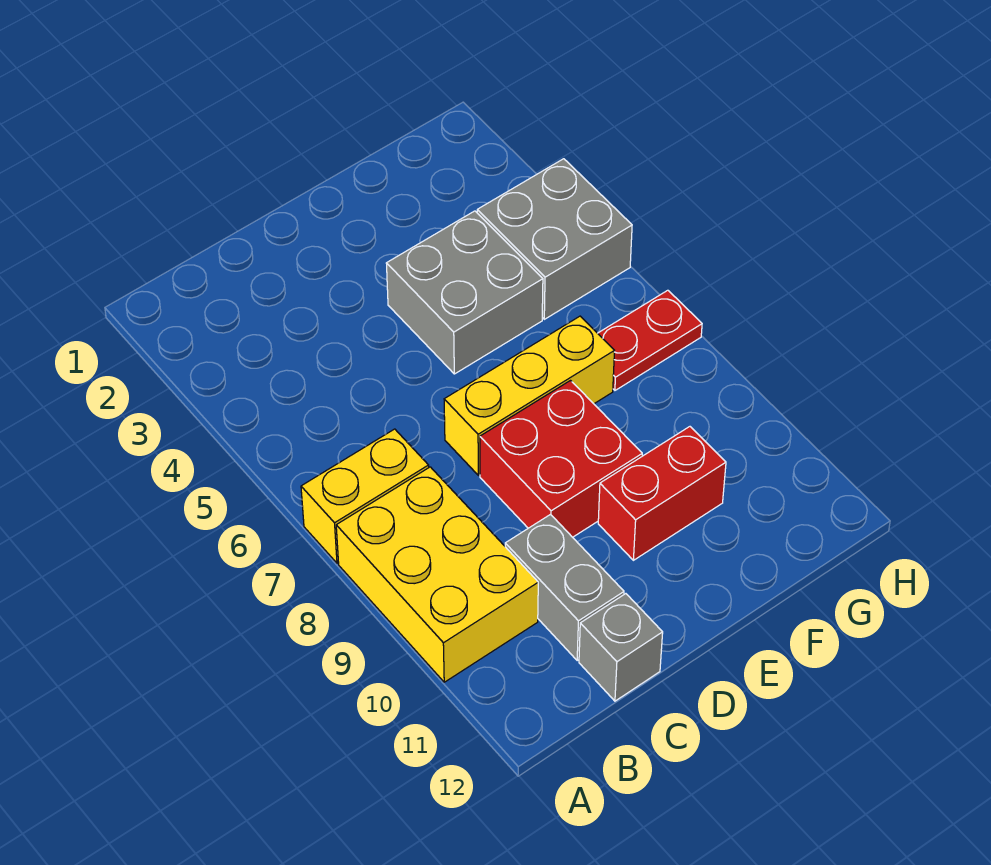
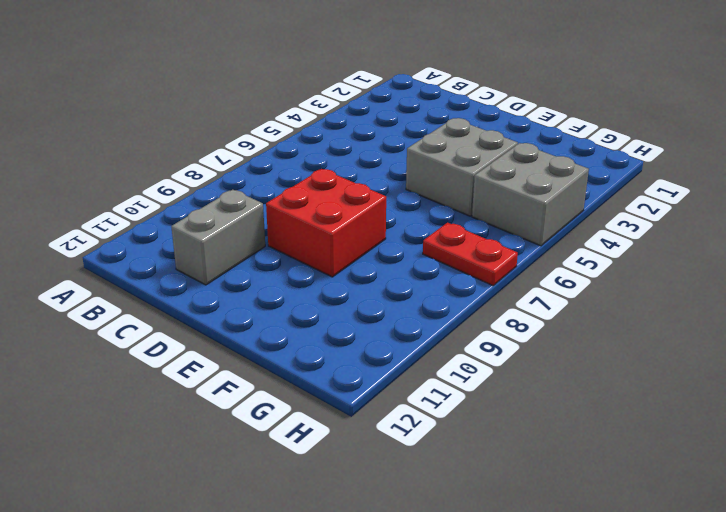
none -> yellow brick A7:B7 level 1
none -> yellow brick A8:B10 level 1

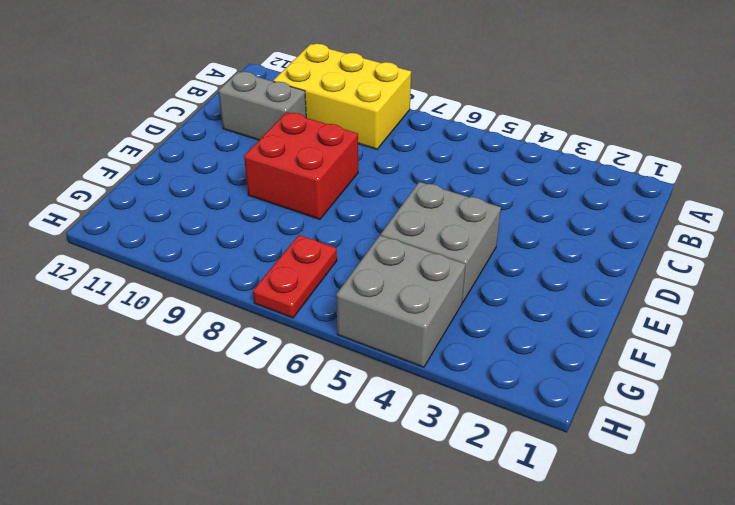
none -> yellow brick A7:B7 level 1
none -> grey brick C12 level 1

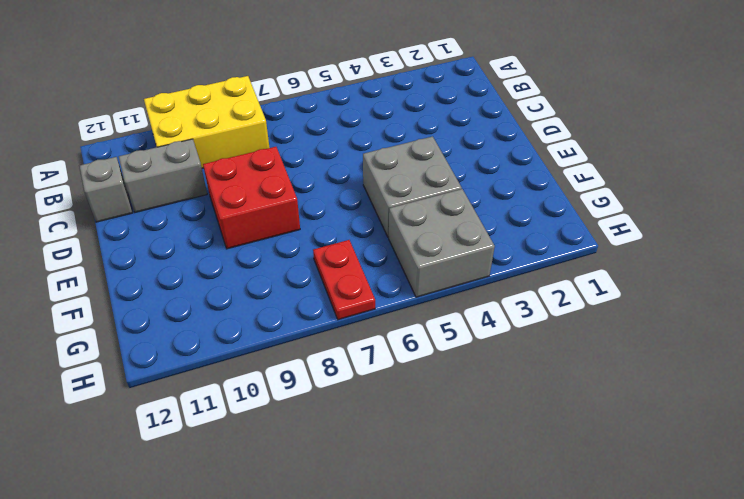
none -> yellow brick A7:B7 level 1
none -> yellow brick D7:F7 level 1

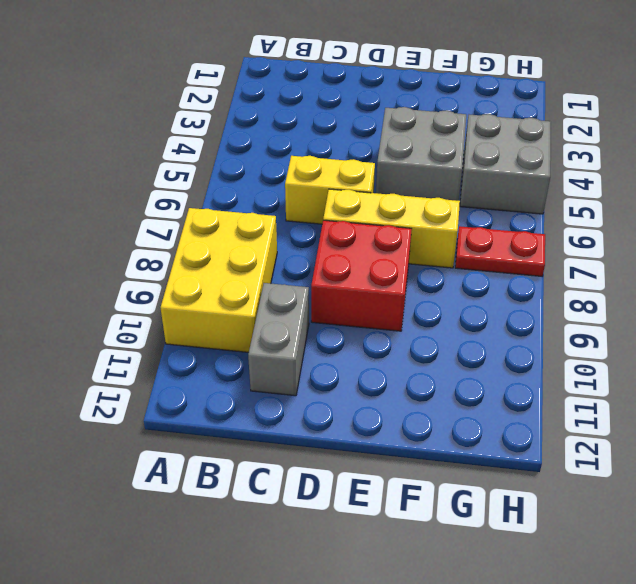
yellow brick C6:D6 level 1 -> yellow brick A7:B7 level 1
none -> grey brick C12 level 1
none -> red brick E10:F10 level 1

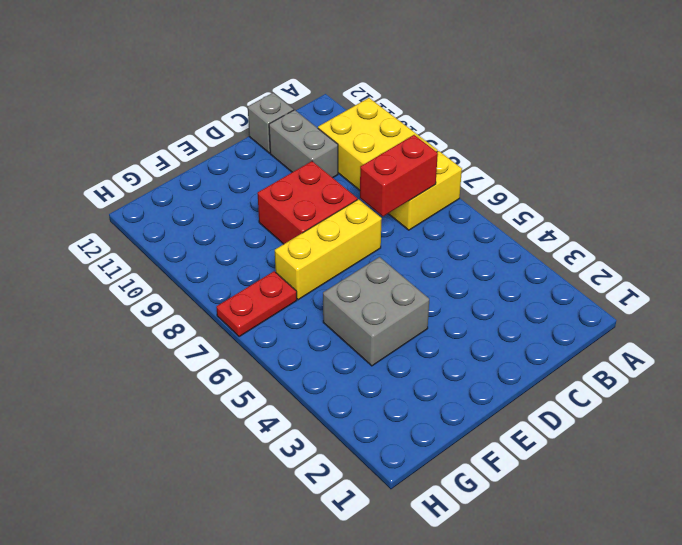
red brick B7:C7 level 2 -> red brick E10:F10 level 1
none -> grey brick G4:H5 level 1

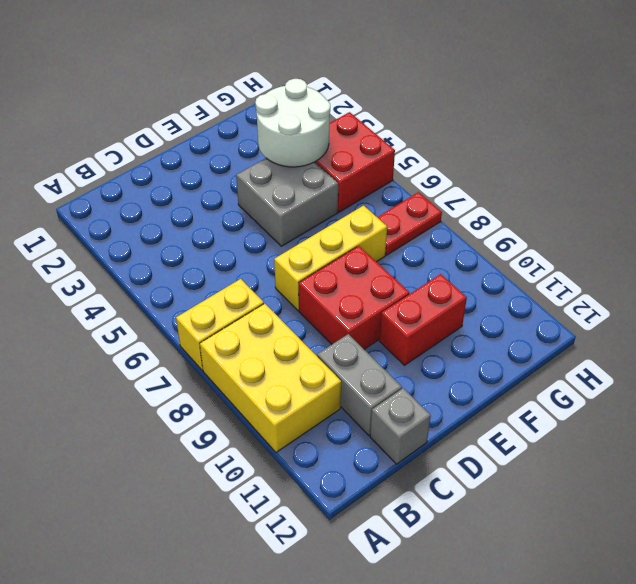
white round brick F3:G4 level 2 -> none
red brick G4:H5 level 1 -> grey brick G4:H5 level 1

